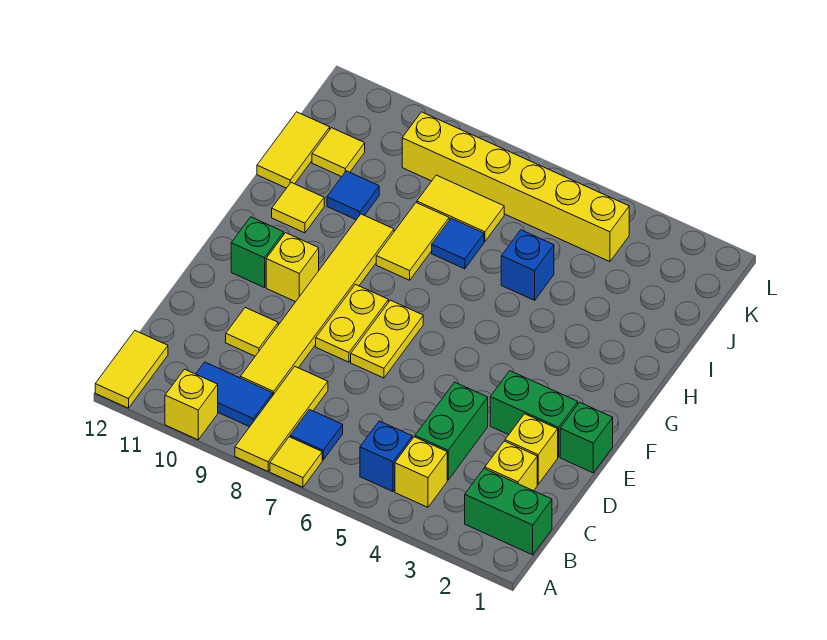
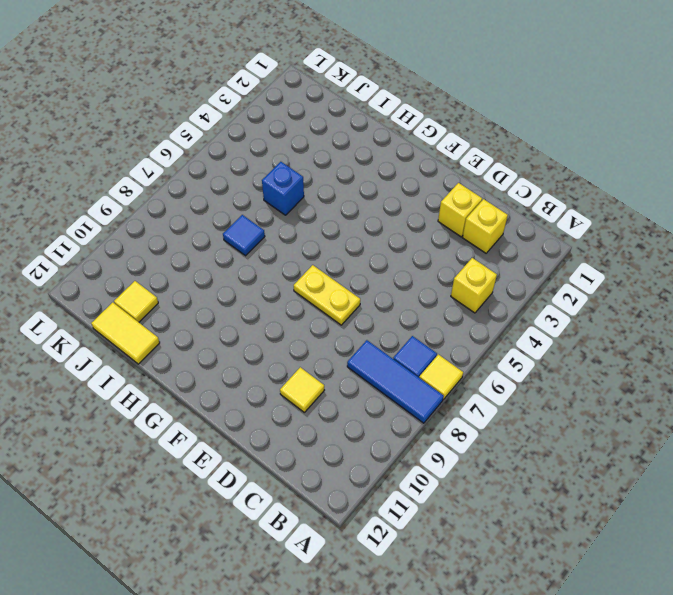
blue tile A8:C8 level 1 -> yellow tile A8:C8 level 1
none -> yellow brick A10 level 1
none -> yellow tile A12:B12 level 1
none -> green brick B1:B2 level 1

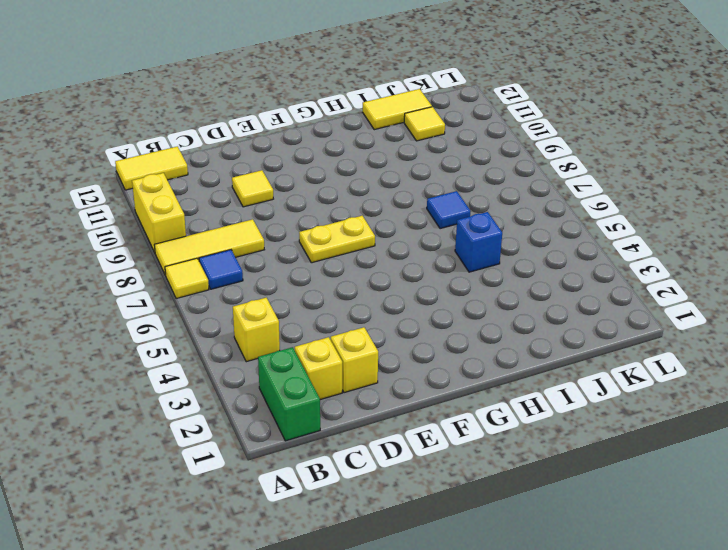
yellow brick A9:A10 level 1 -> yellow brick A10 level 1
none -> blue brick B5 level 1
none -> blue tile B9:B10 level 1
none -> green brick C4:D4 level 1

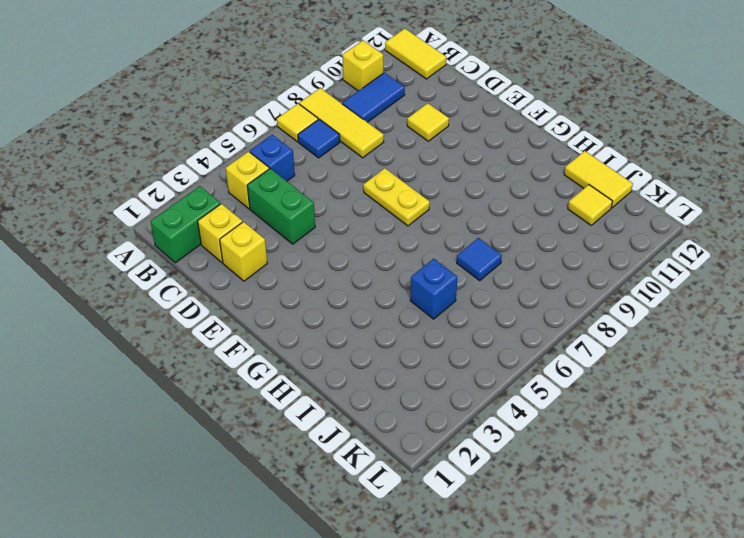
none -> yellow tile C9:H9 level 1
none -> green brick E1 level 1
none -> green brick E2:E3 level 1

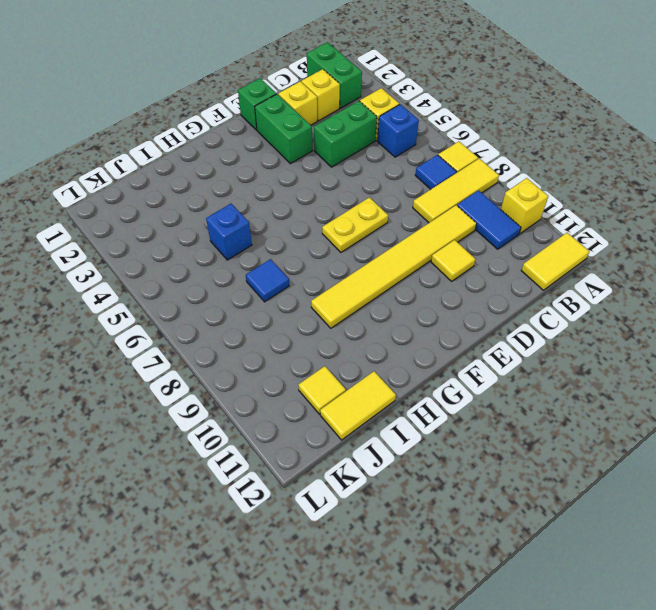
none -> yellow plate E8:F8 level 1
none -> yellow brick F10 level 1
none -> green brick F11 level 1

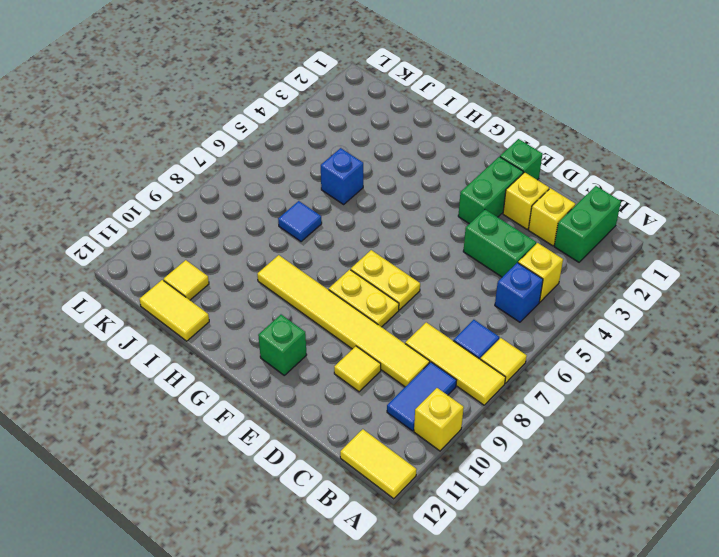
none -> yellow brick F10 level 1
none -> yellow tile H8:I8 level 1
none -> yellow tile H11 level 1

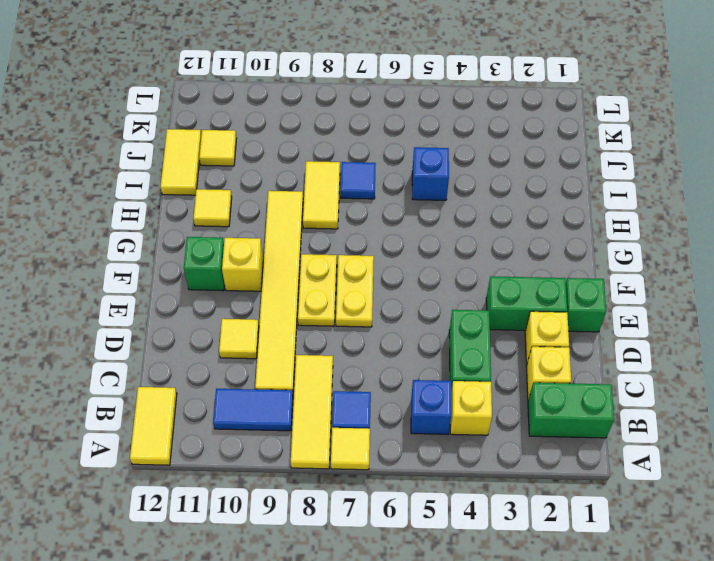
none -> yellow brick A10 level 1
none -> blue tile I10 level 1
none -> yellow tile J7:J8 level 1

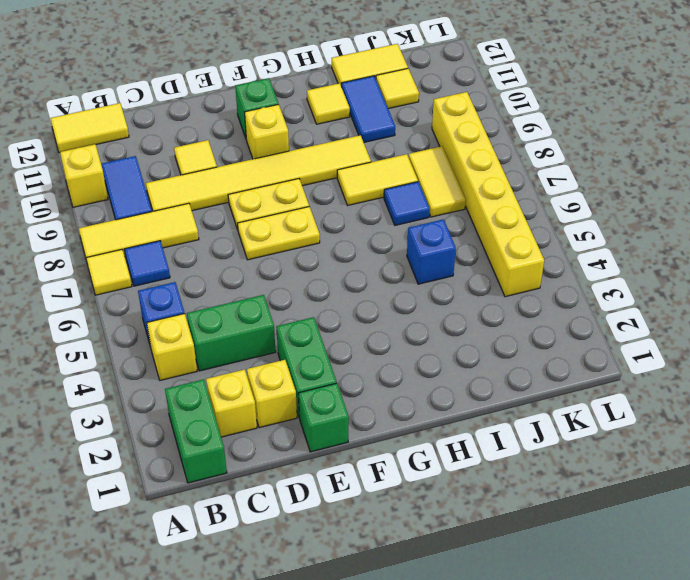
blue tile I10:I11 level 1 -> blue tile I10 level 1

